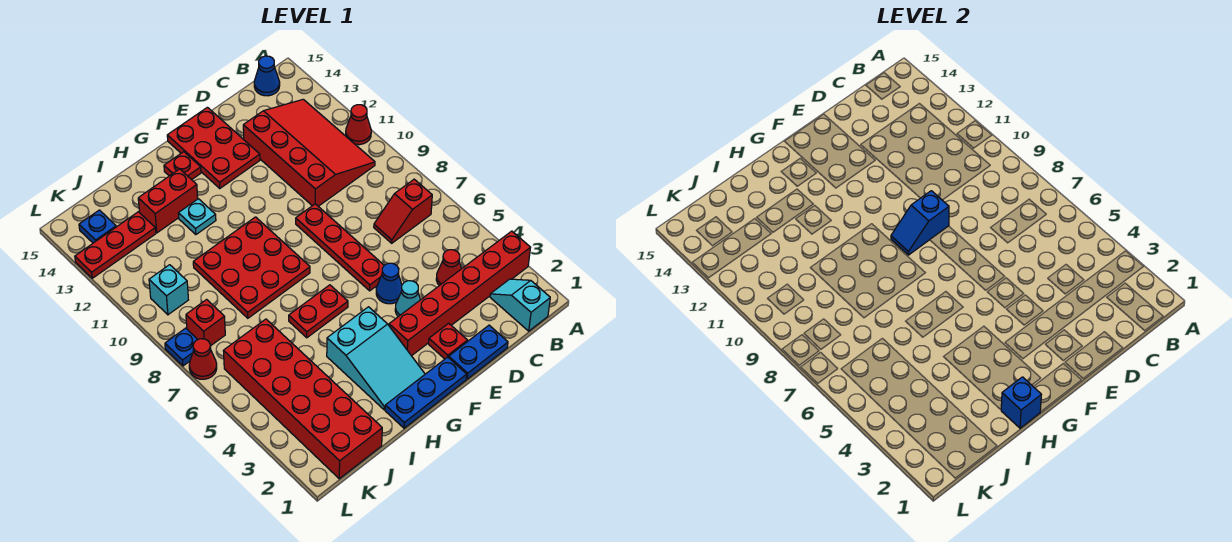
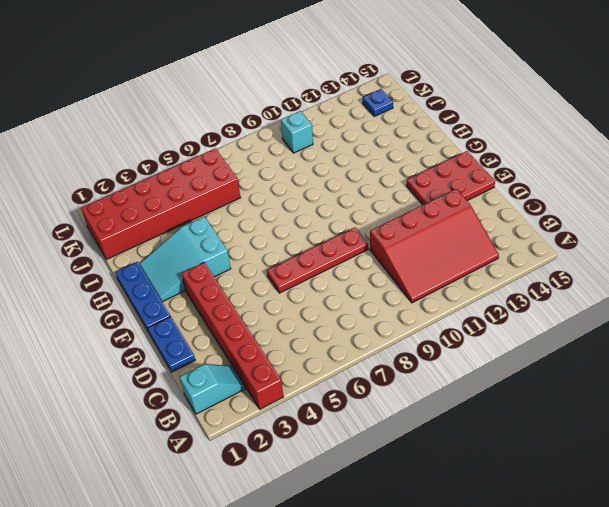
none -> red cone A11 level 1
none -> red slope B7:C7 level 1 top B
none -> blue cone B15 level 1

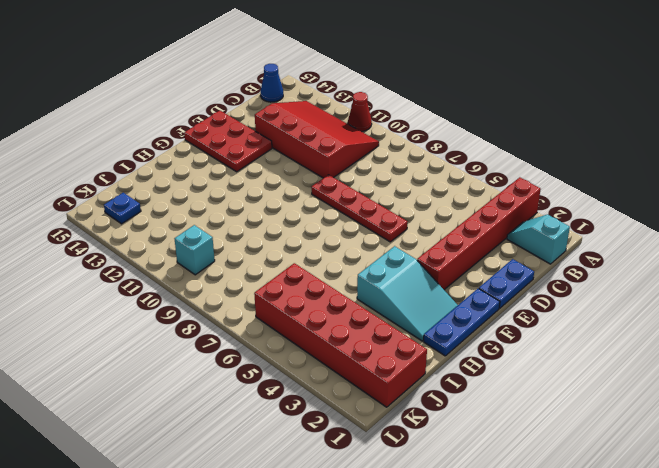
none -> red slope B7:C7 level 1 top B
none -> red cone C4 level 1
none -> red plate E2 level 1

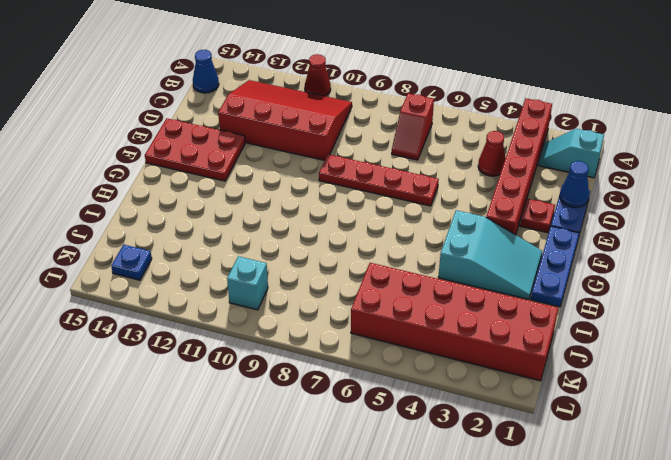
blue cone D1 level 2 -> blue cone E5 level 1
none -> cyan cone E4 level 1
none -> red plate G6:H6 level 1
none -> red plate G8:I10 level 1

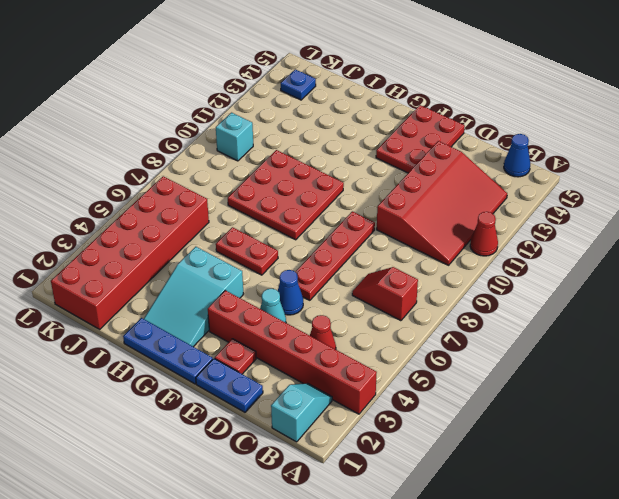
none -> red plate G14 level 1
none -> cyan plate H12 level 1
none -> red brick H13:I13 level 1

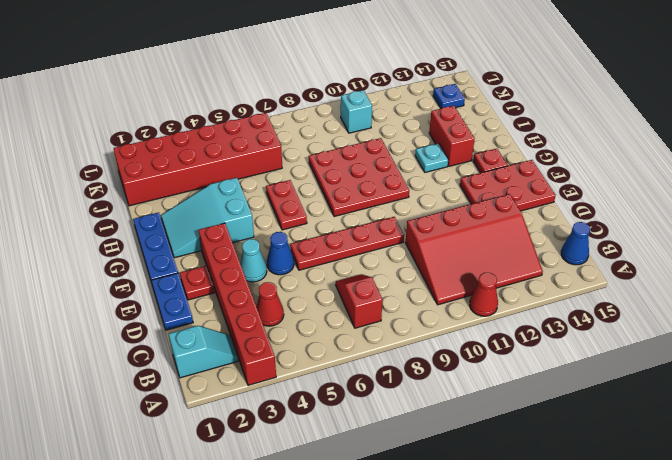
none -> red plate J13:L13 level 1
none -> red brick K8 level 1
none -> red cone L7 level 1

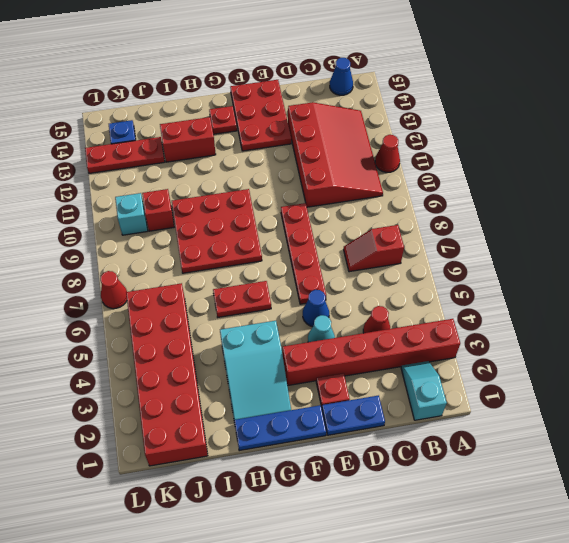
red brick J10 level 1 -> red brick K8 level 1
none -> cyan plate H12 level 1
none -> blue plate L8 level 1
none -> blue slope E9:F9 level 2 top E

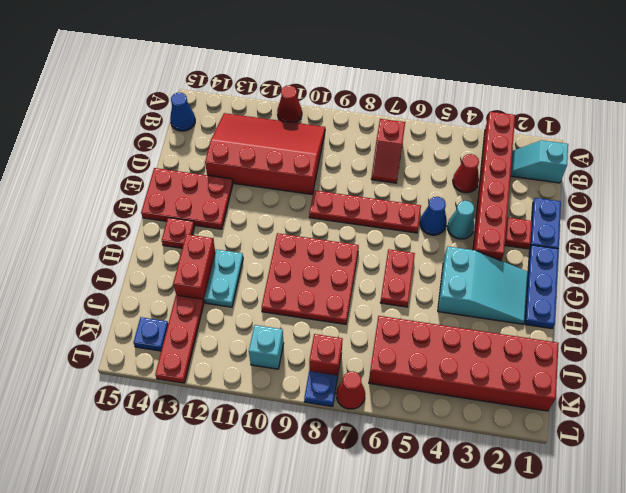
cyan plate H12:I12 level 1 -> cyan plate H12 level 1
none -> blue slope E9:F9 level 2 top E
none -> blue brick H1 level 2

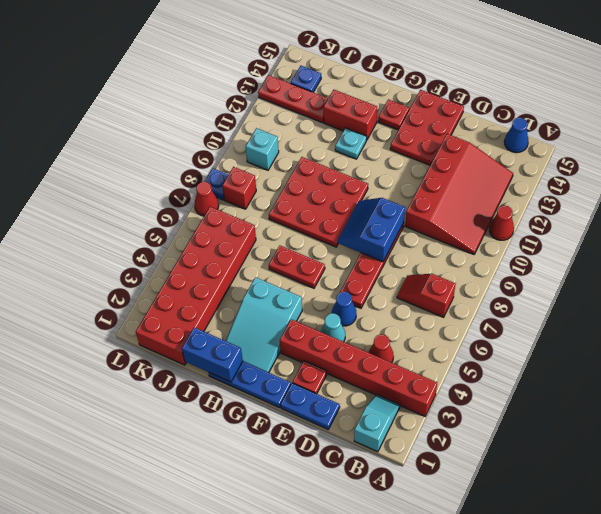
blue slope E8:F9 level 2 top E -> blue slope E9:F9 level 2 top E
blue brick H1:I1 level 2 -> blue brick H1 level 2

